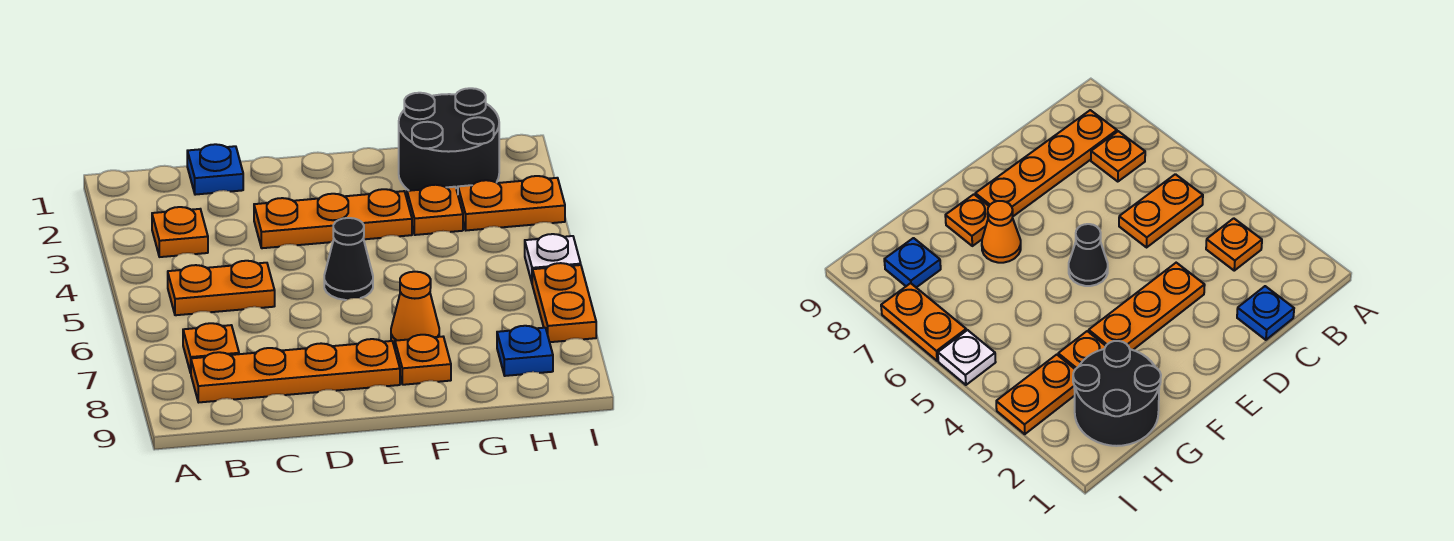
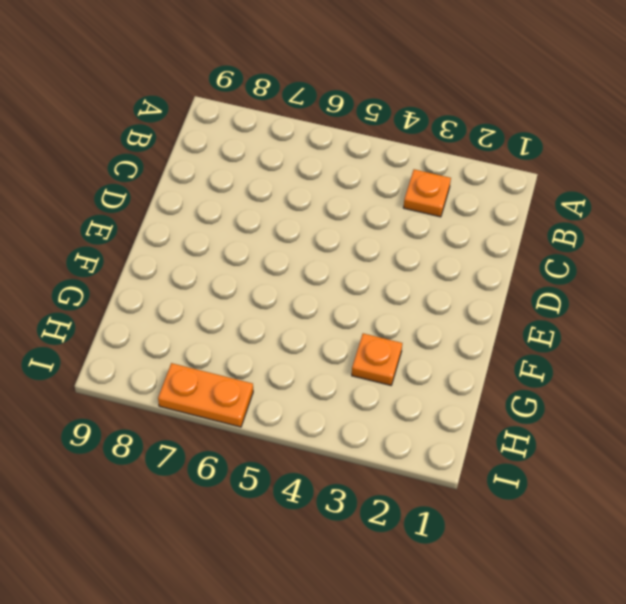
none -> orange plate B5:C5 level 1
none -> orange plate B7 level 1
none -> orange plate B8:E8 level 1

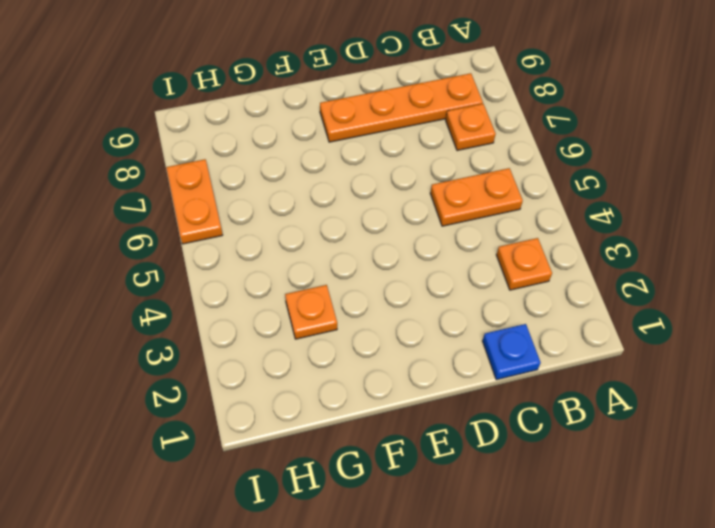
none -> orange plate D3:F3 level 1
none -> black cone E5 level 1
none -> orange cone F7 level 1

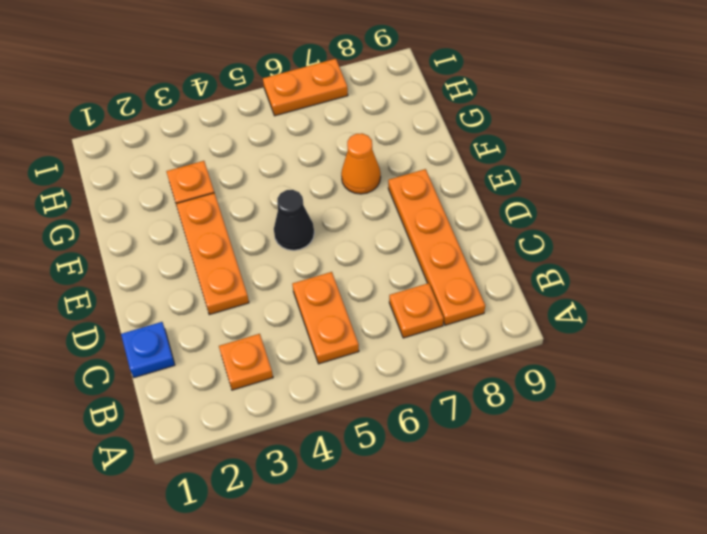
none -> orange plate F8 level 1
none -> black round brick G1:H2 level 1
none -> orange plate H3:I3 level 1

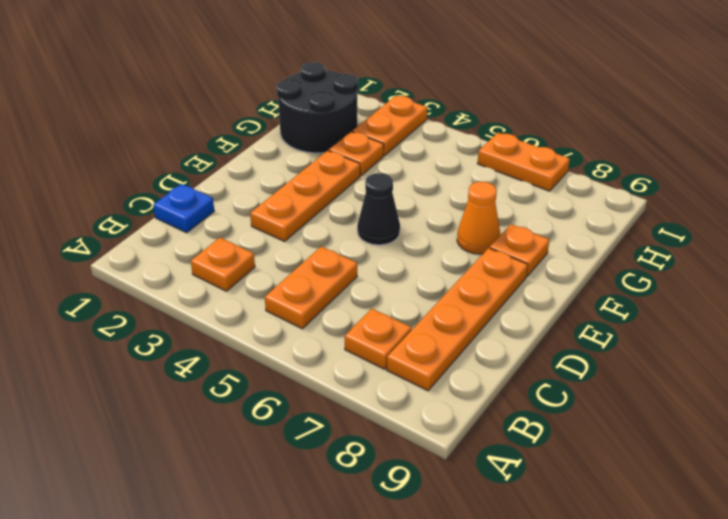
none -> blue plate H8 level 1
none -> white plate I5 level 1

